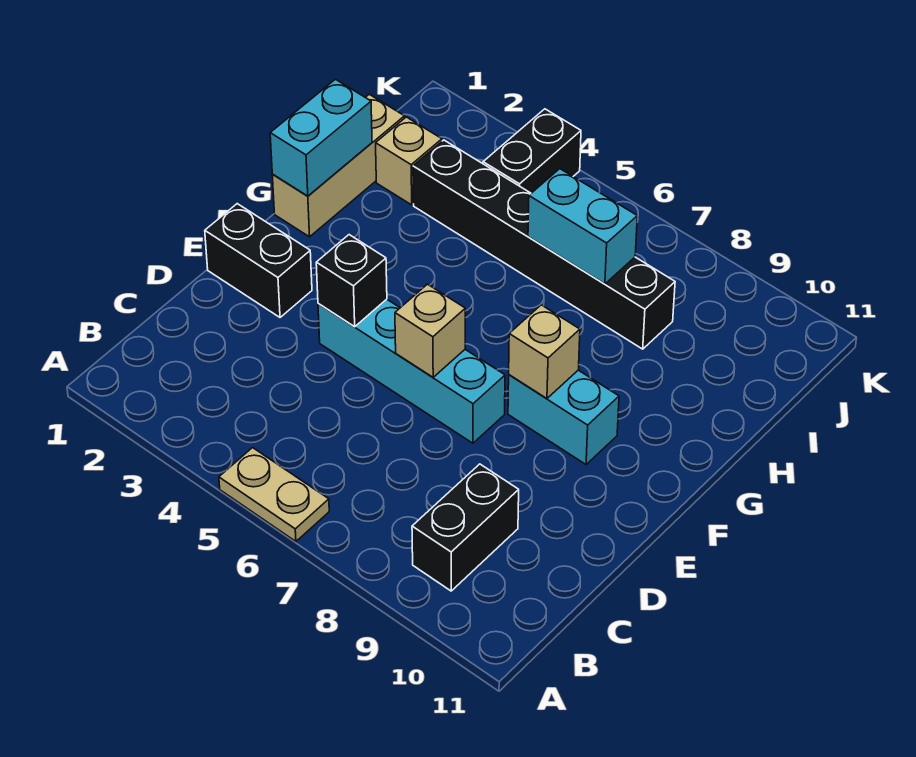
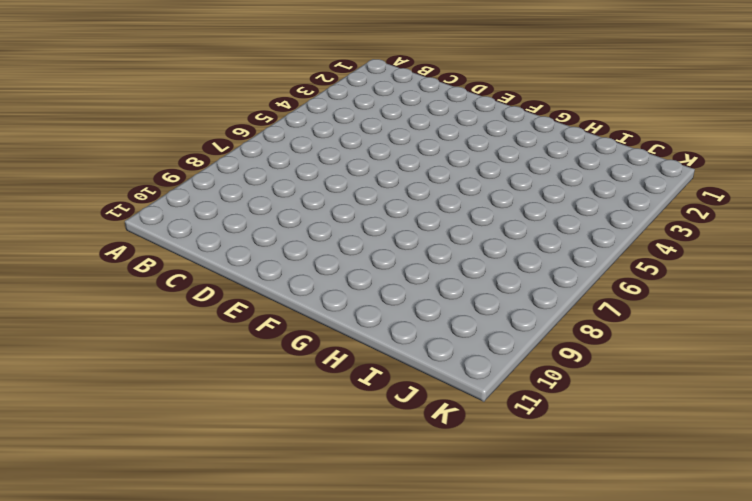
none -> tan plate A5:A6 level 1
none -> black brick B9:C9 level 1
none -> black brick E1:E2 level 1

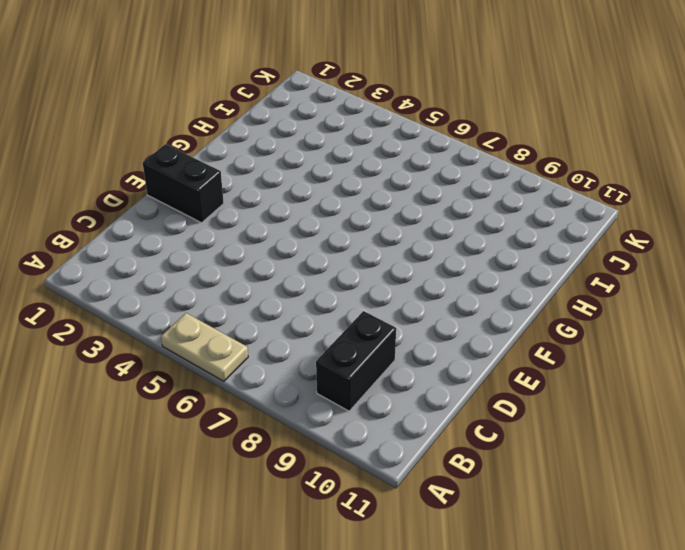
none -> cyan brick E4:E7 level 1
none -> cyan brick F8:F9 level 1
none -> tan brick G1:I1 level 1

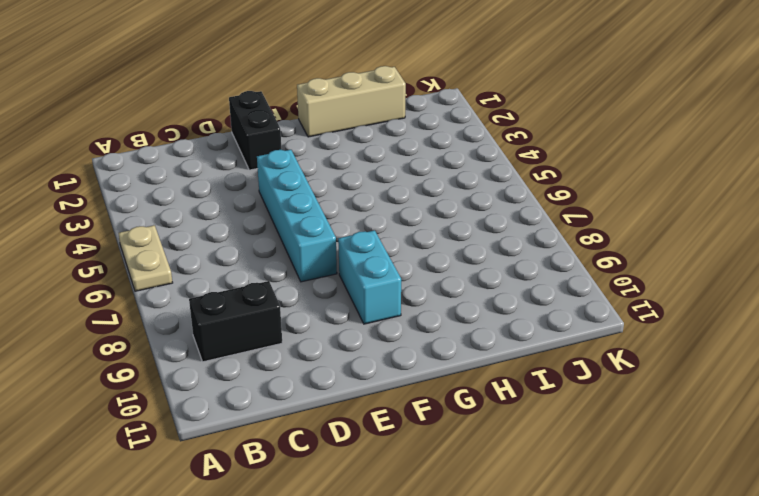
none -> tan brick I2 level 1
none -> black brick I3:I8 level 1
none -> black brick J4:K4 level 1

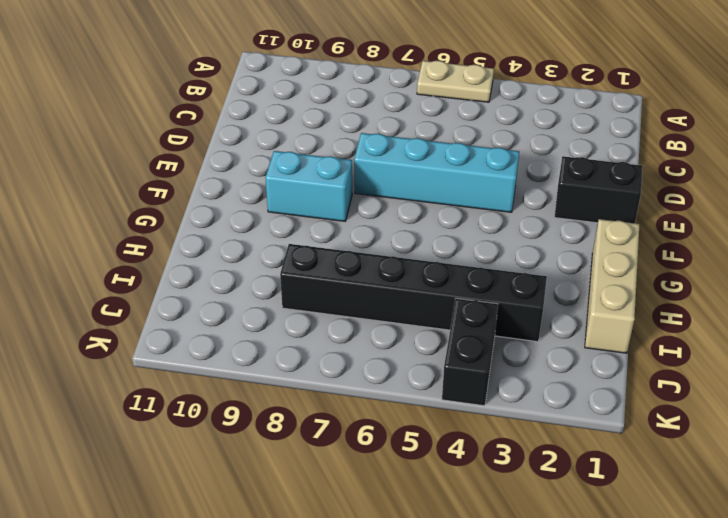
none -> black brick B9:C9 level 1
none -> tan brick I2 level 1
none -> black brick E4 level 2

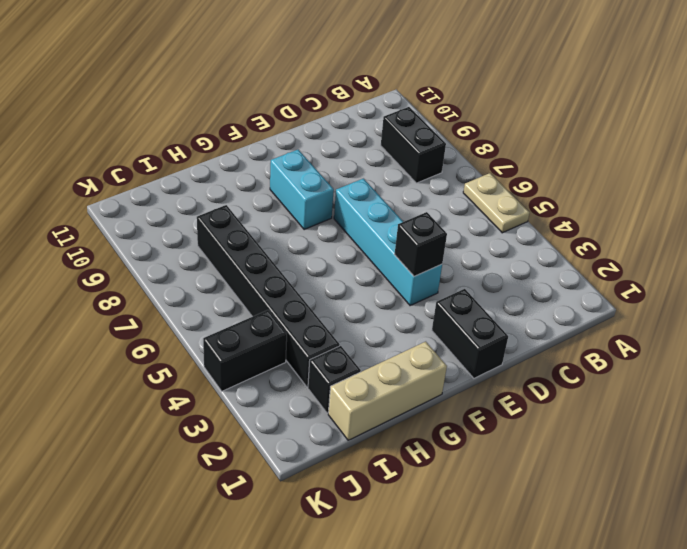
black brick B8:B9 level 1 -> black brick B9:C9 level 1
black brick I2 level 1 -> tan brick I2 level 1
none -> tan brick E6 level 2
none -> tan brick F8 level 2
none -> cyan brick G1:H1 level 2

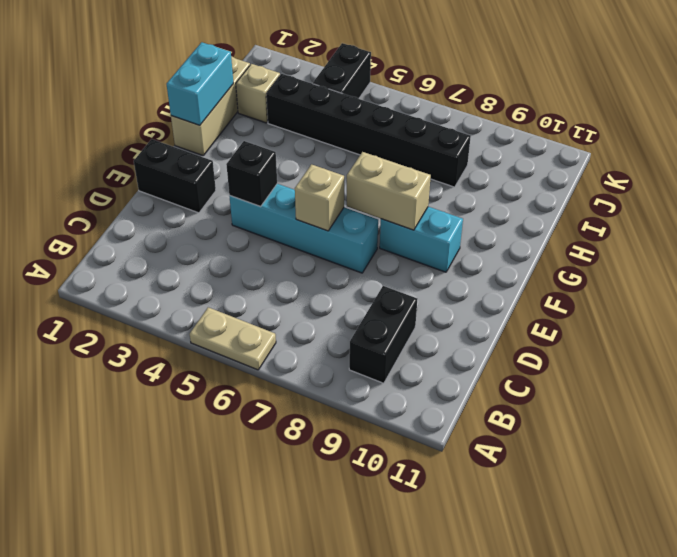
tan brick F7:F8 level 2 -> tan brick F8 level 2
none -> cyan brick I6:I7 level 2

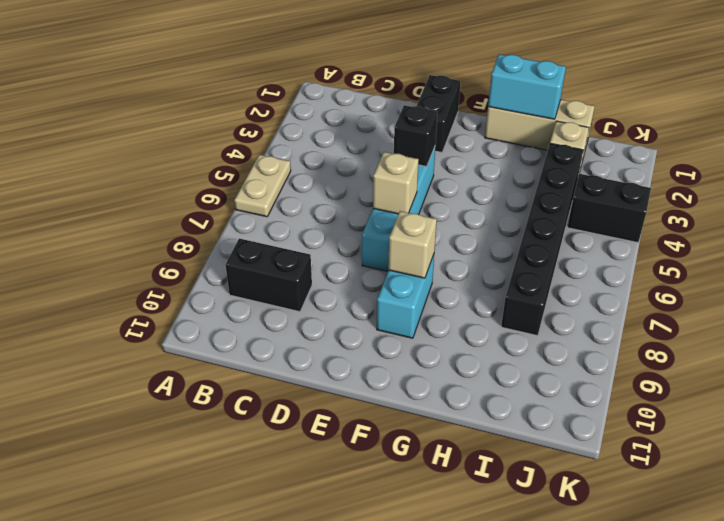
none -> cyan brick I6:I7 level 2

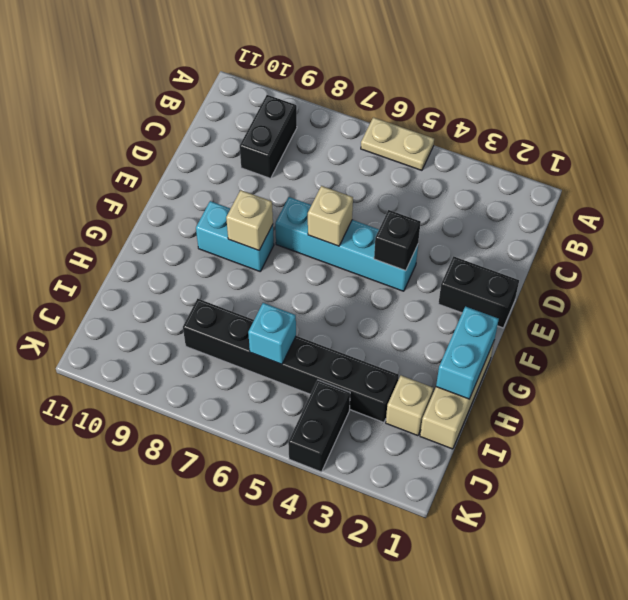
cyan brick I6 level 2 -> cyan brick I6:I7 level 2

